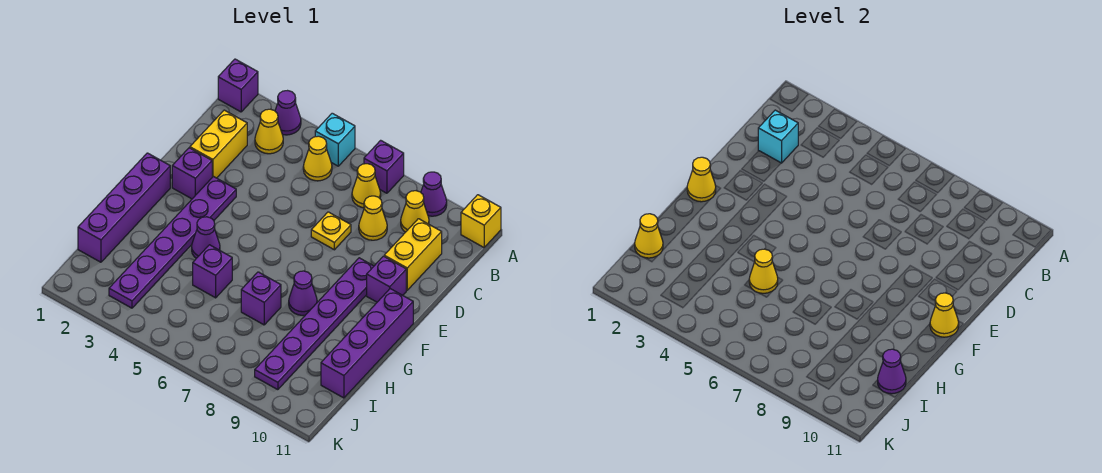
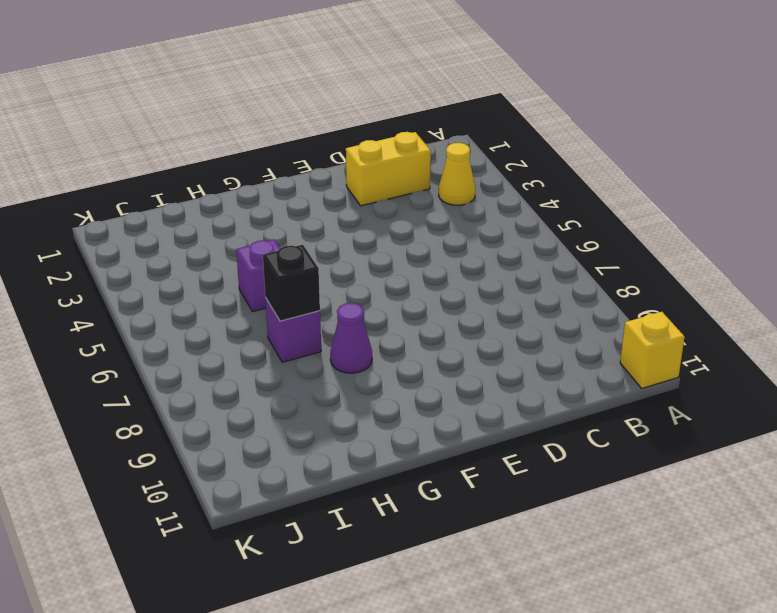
black brick H7 level 2 -> none
none -> purple brick A1 level 1
none -> purple cone A3 level 1
none -> cyan brick A5 level 1
none -> purple brick A7 level 1

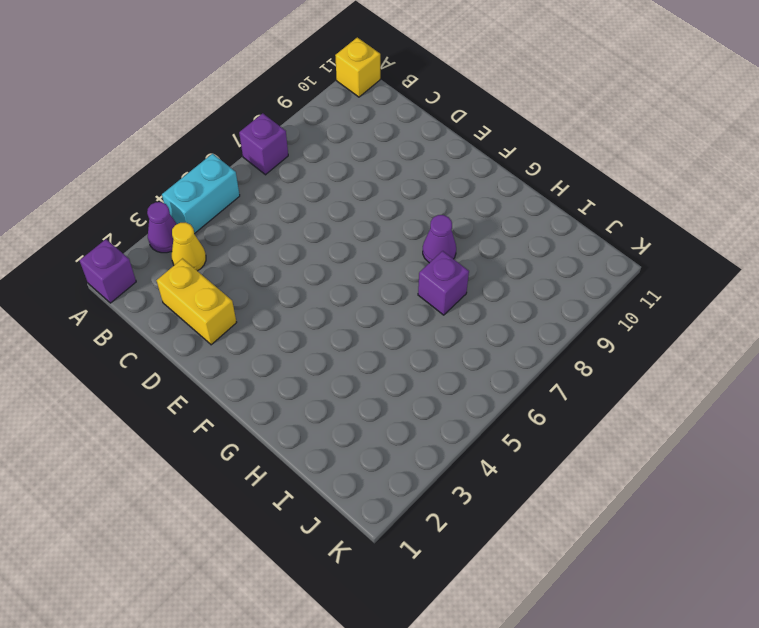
cyan brick A4:A5 level 1 -> cyan brick A5 level 1
none -> purple cone A9 level 1
none -> yellow cone B5 level 1
none -> yellow cone B7 level 1
none -> yellow cone B9 level 1

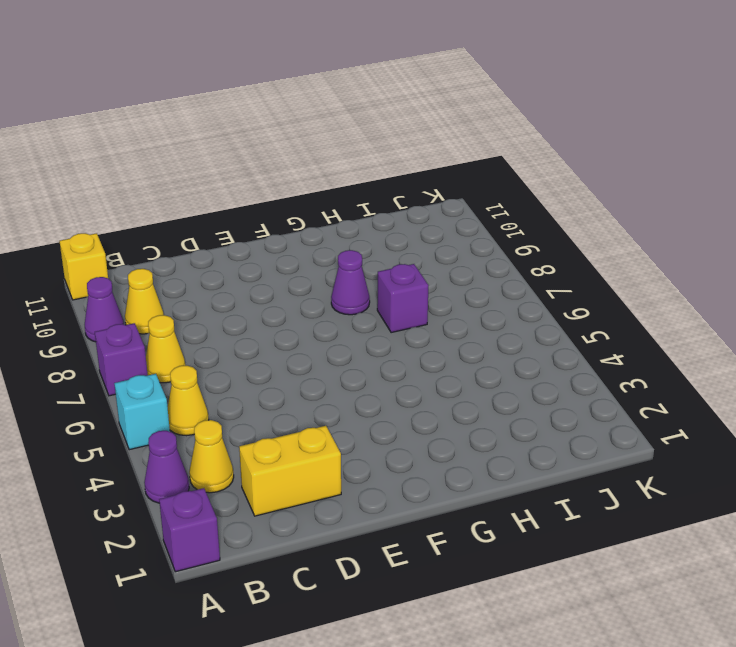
none -> yellow cone C8 level 1
none -> yellow brick C10:D10 level 1
none -> yellow plate D7 level 1
none -> purple brick E2 level 1

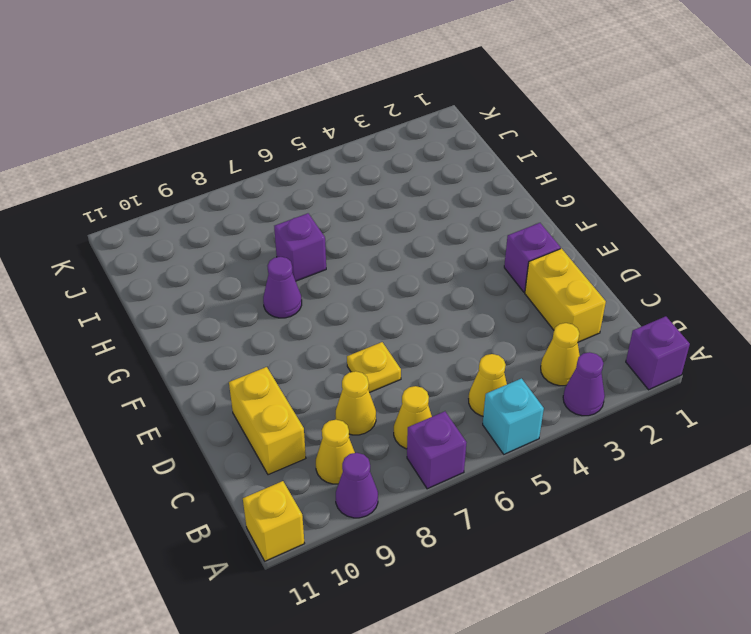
none -> purple plate E3:J3 level 1
none -> purple plate E9:J9 level 1
none -> purple brick E10 level 1
none -> purple brick F1:I1 level 1

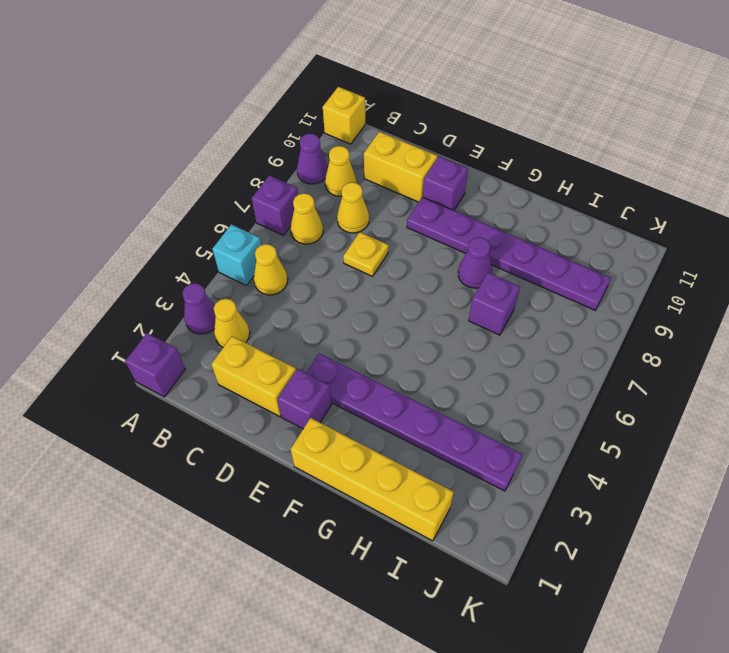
yellow brick F1:I1 level 1 -> purple brick F1:I1 level 1
none -> purple brick F11:I11 level 1
none -> purple cone G4 level 1
none -> purple brick H5 level 1
none -> cyan brick C2 level 2

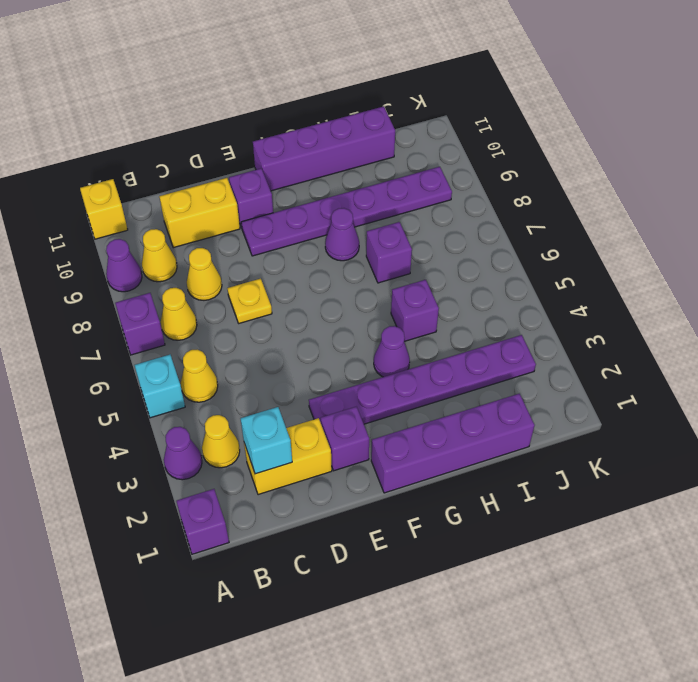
none -> yellow cone F1 level 2
none -> yellow cone F11 level 2
none -> yellow cone H5 level 2
none -> yellow cone I1 level 2

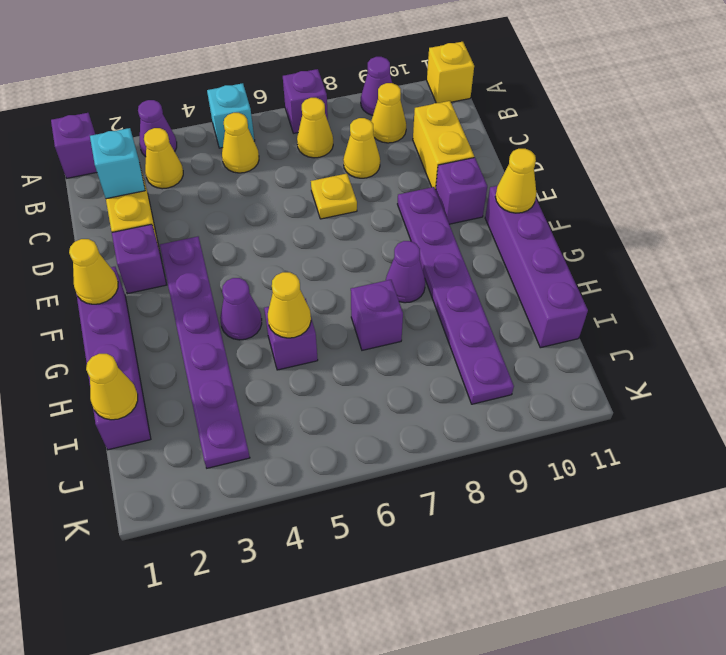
none -> purple cone I11 level 2

